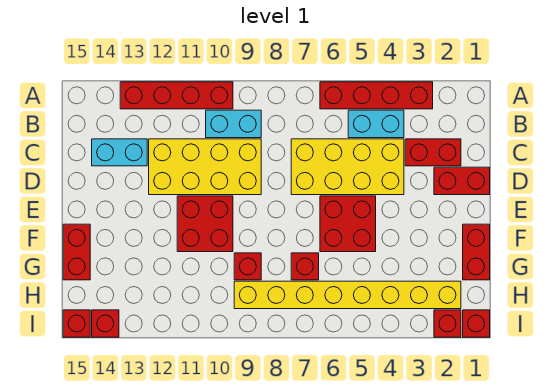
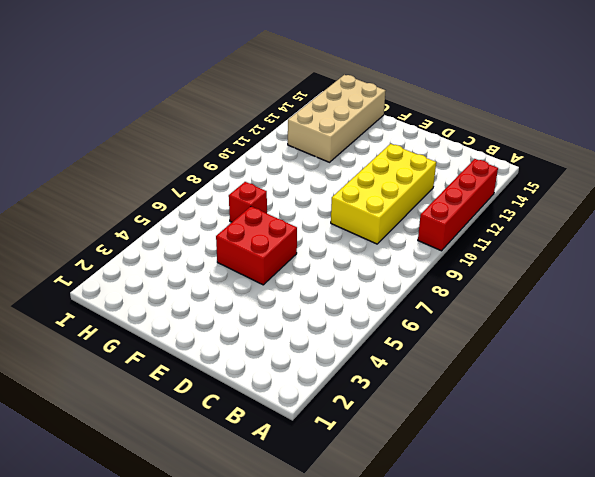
tan brick G12:H15 level 1 -> red brick F15:G15 level 1
none -> red brick A3:A6 level 1
none -> cyan brick B4:B5 level 1
none -> cyan brick B9:B10 level 1

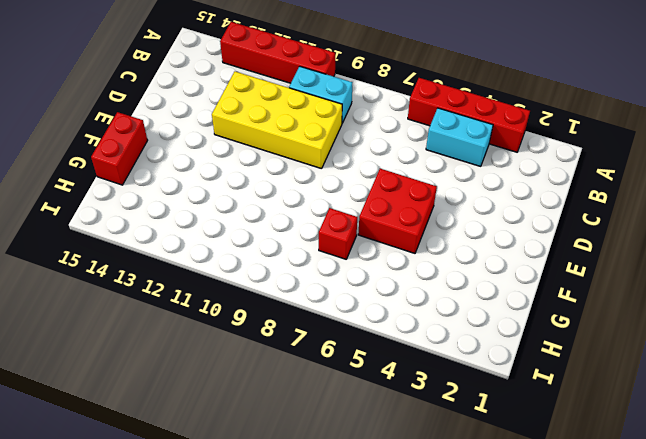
none -> red brick C2:C3 level 1
none -> yellow brick C4:D7 level 1
none -> cyan brick C13:C14 level 1

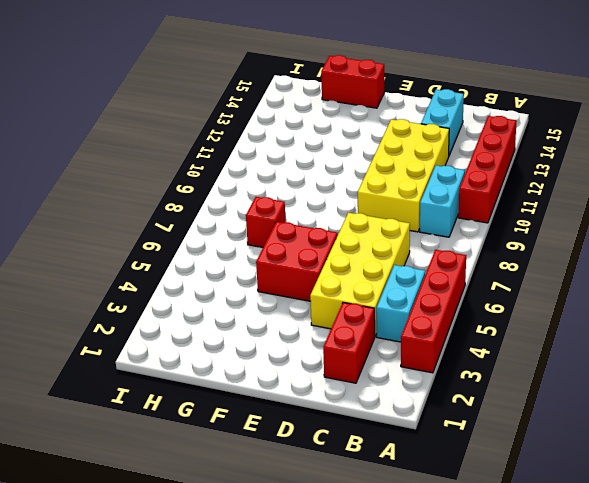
none -> red brick D1:D2 level 1
none -> red brick E10:F11 level 1
none -> red brick F1:G1 level 1

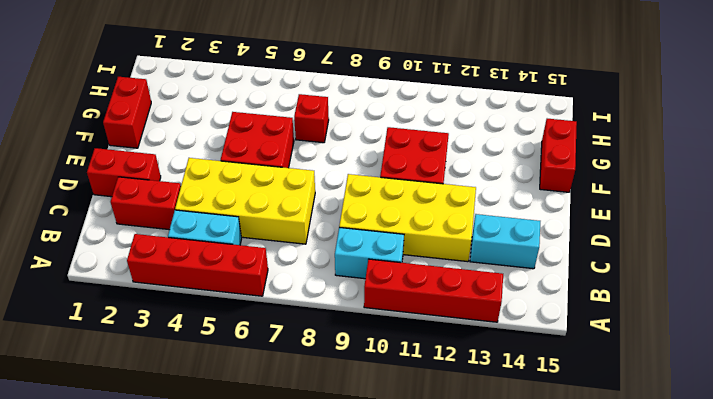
none -> red brick G9 level 1
none -> yellow brick H2:H9 level 1
none -> red brick I1 level 1

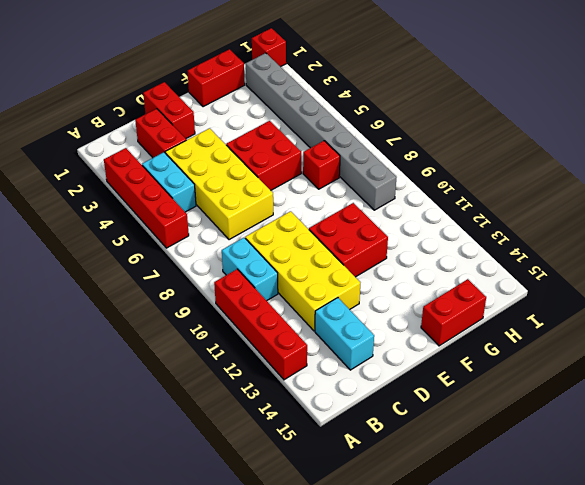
grey brick H2:H9 level 1 -> yellow brick H2:H9 level 1
none -> red brick G9 level 1
none -> red brick I2 level 1
none -> red brick I14 level 1

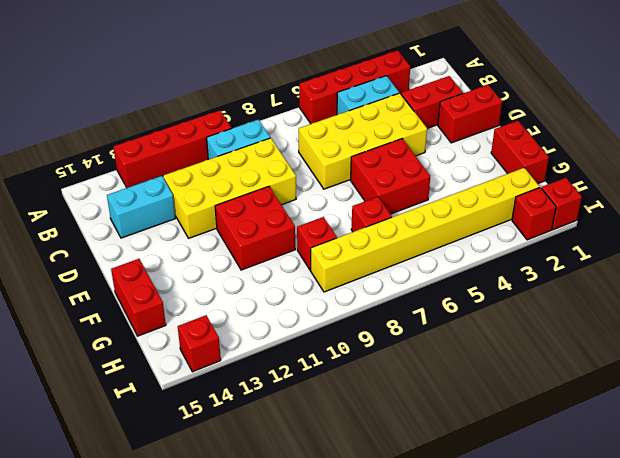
none -> red brick I15 level 1

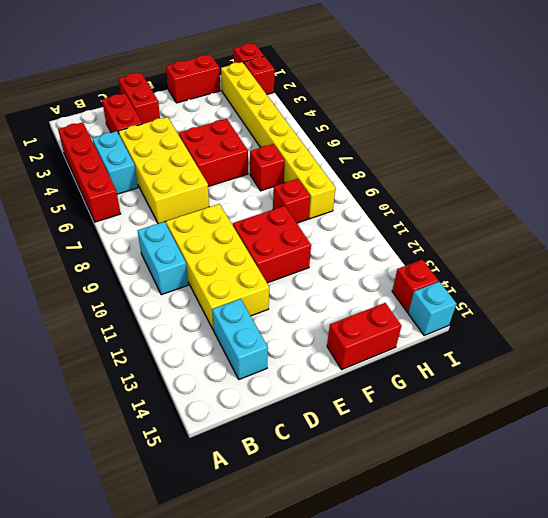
cyan brick I15 level 1 -> red brick I15 level 1
none -> red brick A10:A13 level 1

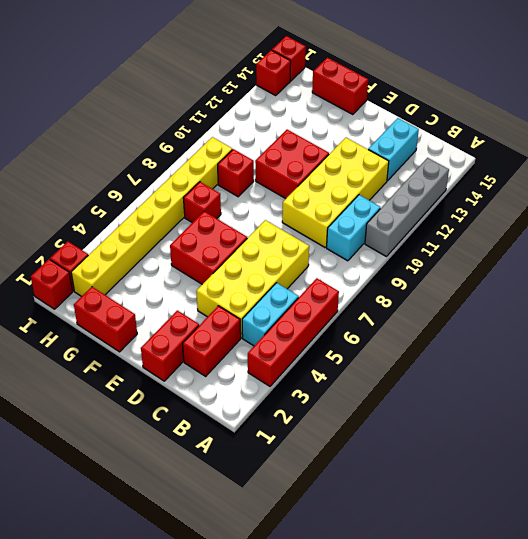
grey brick A10:A13 level 1 -> red brick A10:A13 level 1

